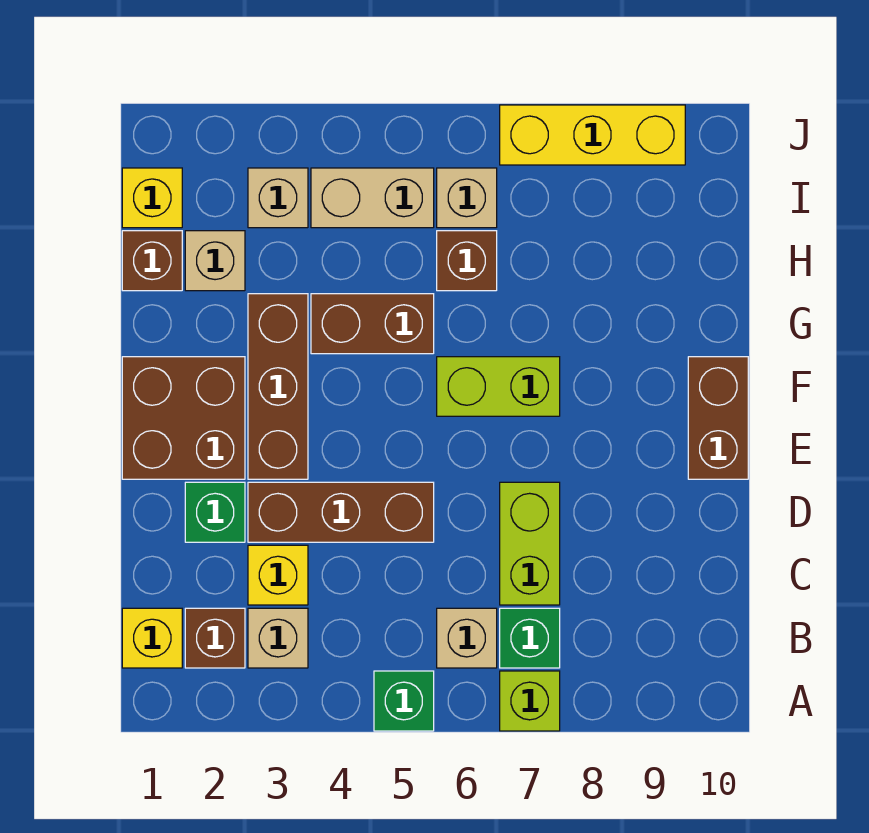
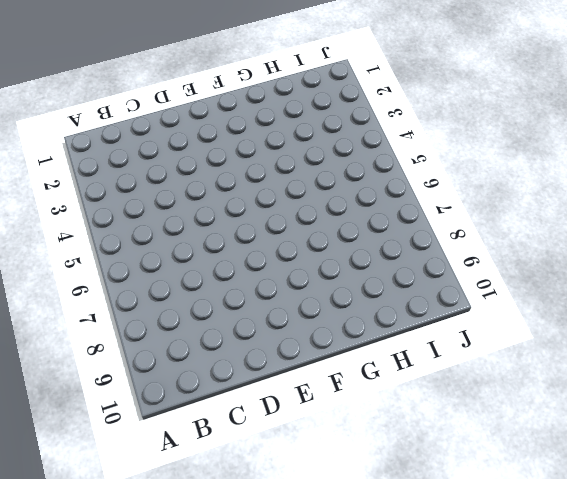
none -> green brick A5 level 1
none -> lime brick A7 level 1
none -> yellow brick B1 level 1

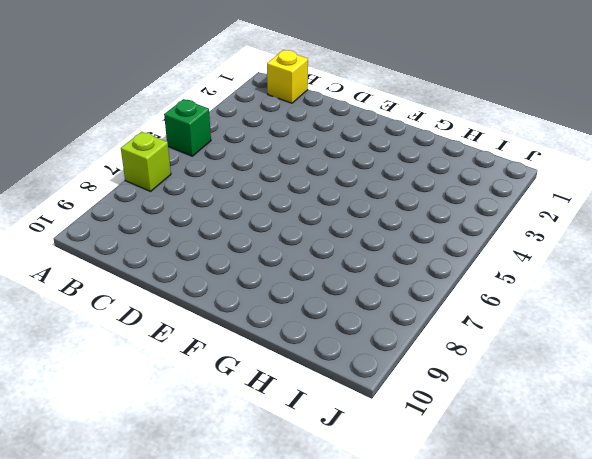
none -> brown brick B2 level 1
none -> tan brick B3 level 1
none -> tan brick B6 level 1

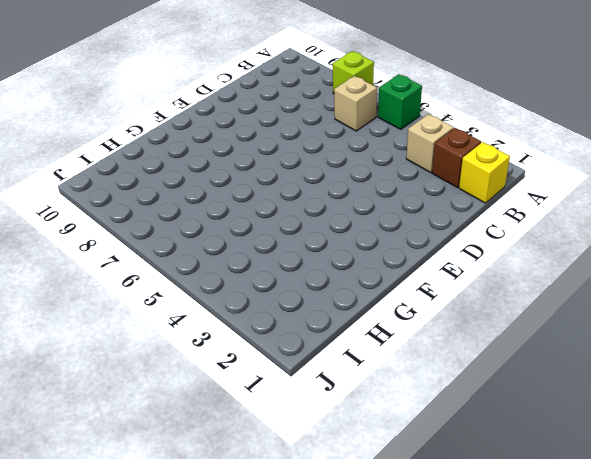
none -> green brick B7 level 1
none -> yellow brick C3 level 1
none -> lime brick C7:D7 level 1

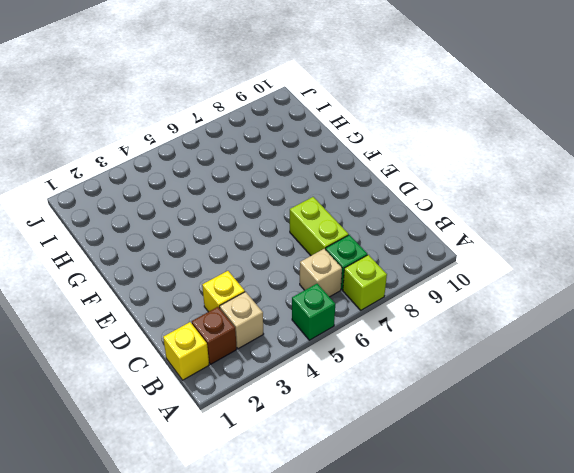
none -> green brick D2 level 1
none -> brown brick D3:D5 level 1
none -> brown brick E1:F2 level 1

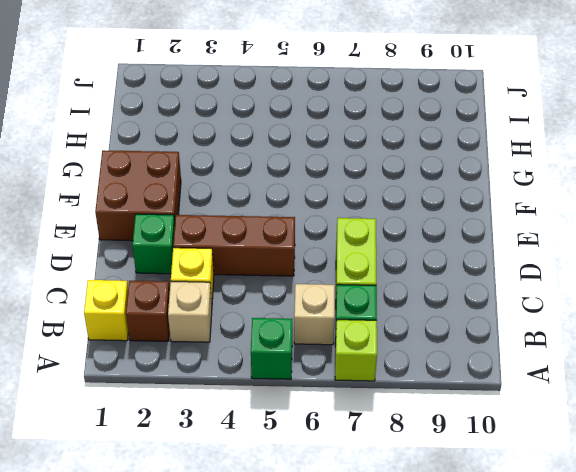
none -> brown brick E3:G3 level 1
none -> brown brick E10:F10 level 1
none -> lime brick F6:F7 level 1

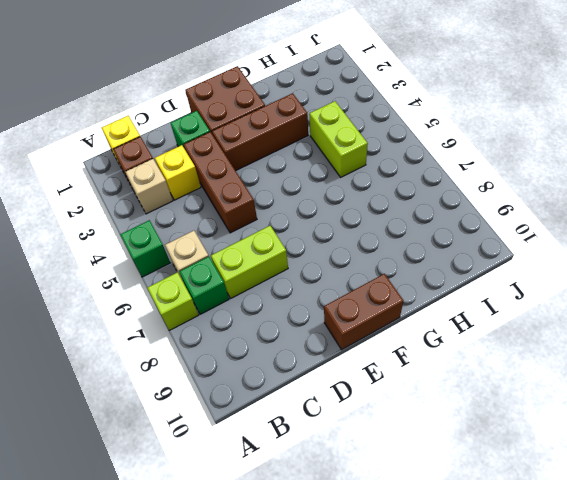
lime brick H4:H5 level 1 -> lime brick F6:F7 level 1
none -> brown brick G4:G5 level 1
none -> brown brick H1 level 1
none -> tan brick H2 level 1

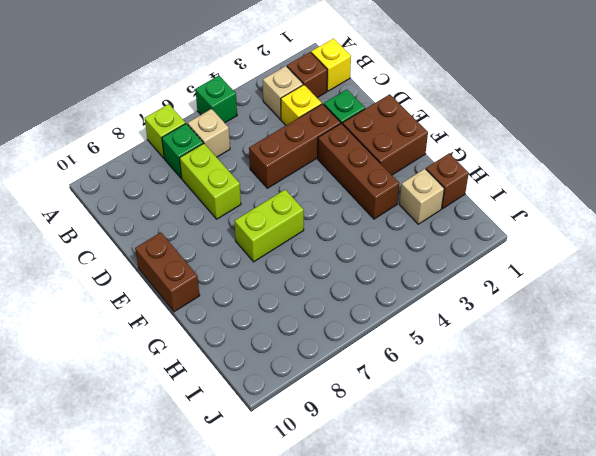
none -> brown brick G4:G5 level 1
none -> brown brick H6 level 1
none -> yellow brick I1 level 1

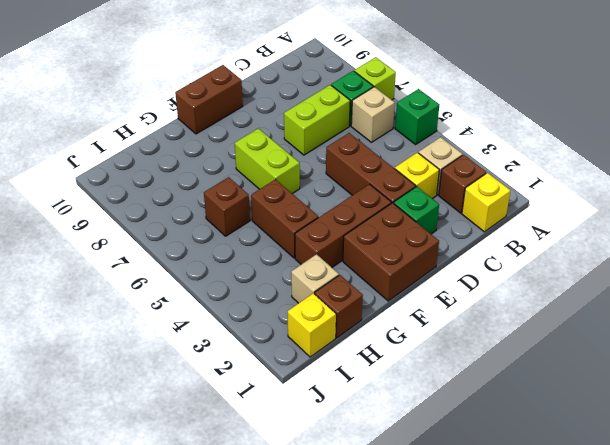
none -> tan brick I3 level 1
none -> tan brick I4:I5 level 1
none -> tan brick I6 level 1

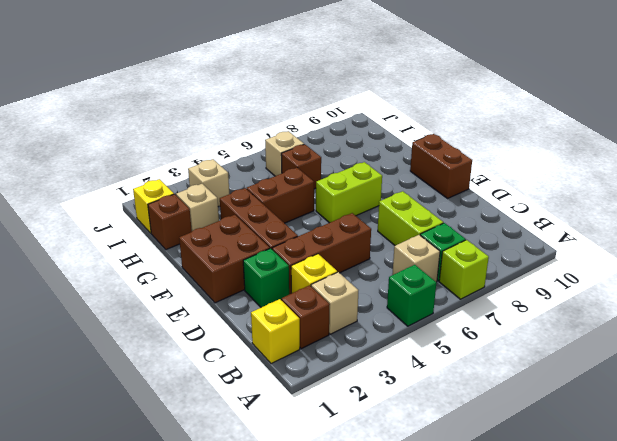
none -> tan brick I4:I5 level 1
none -> yellow brick J7:J9 level 1

